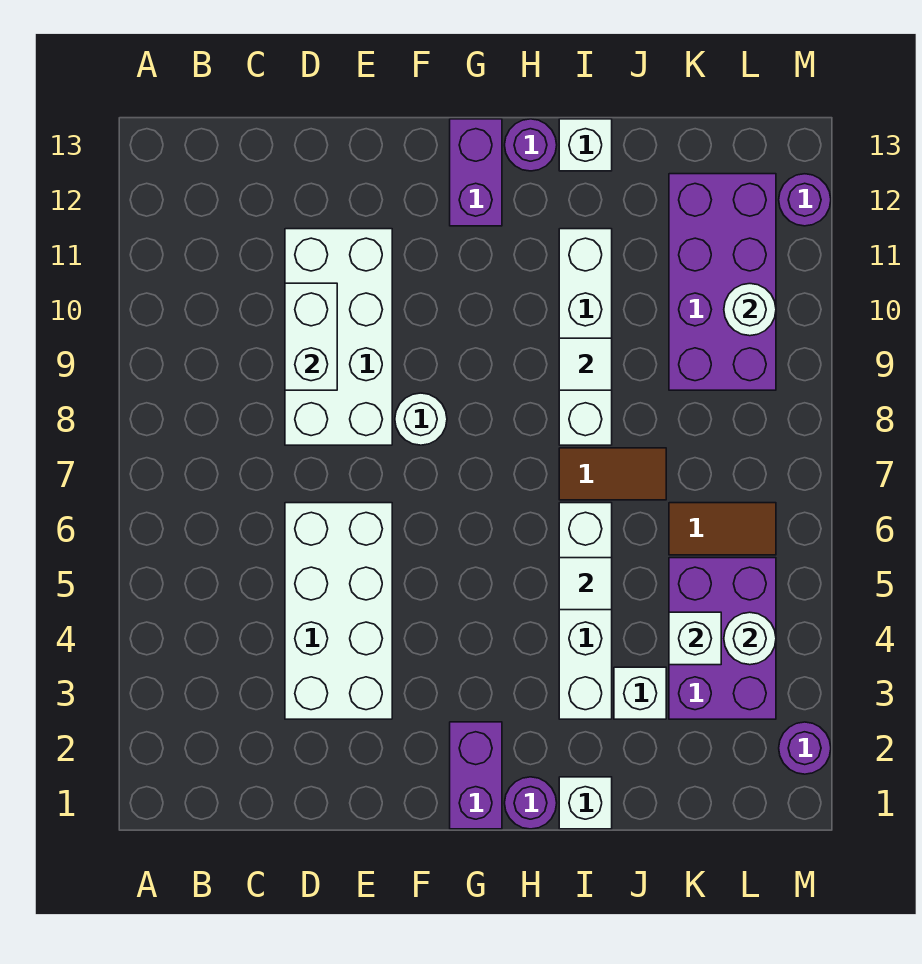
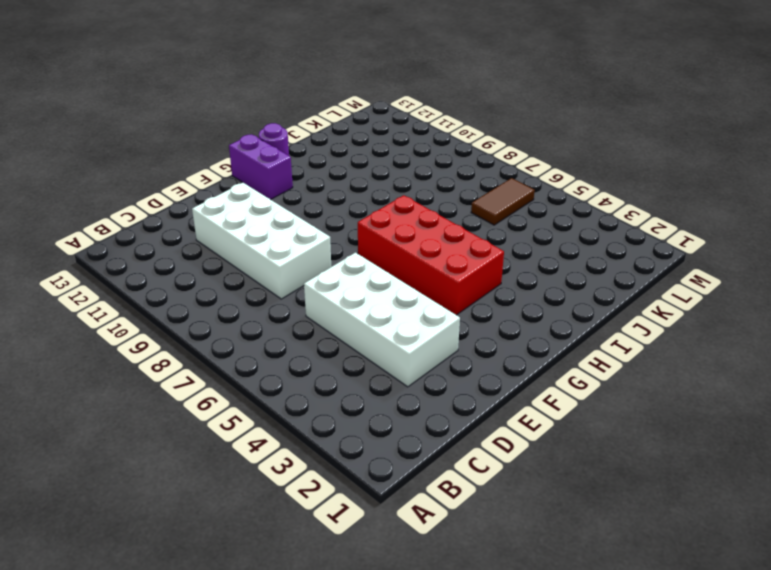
red brick G4:H7 level 1 -> none
none -> white round brick F8 level 1
none -> purple brick G1:G2 level 1
none -> purple round brick H1 level 1

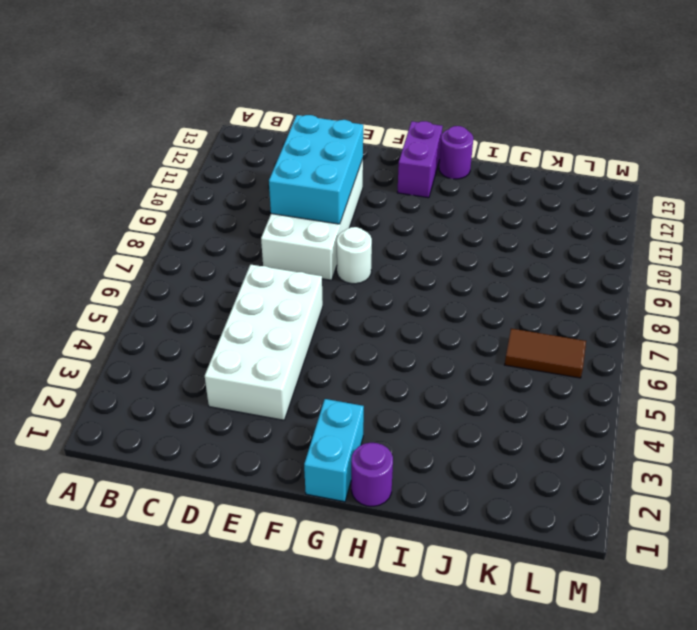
cyan brick D9:E11 level 2 -> white brick D9:D10 level 2
cyan brick G1:G2 level 1 -> purple brick G1:G2 level 1
none -> white brick I1 level 1
none -> white brick I3:I6 level 1
none -> brown tile I7:J7 level 1

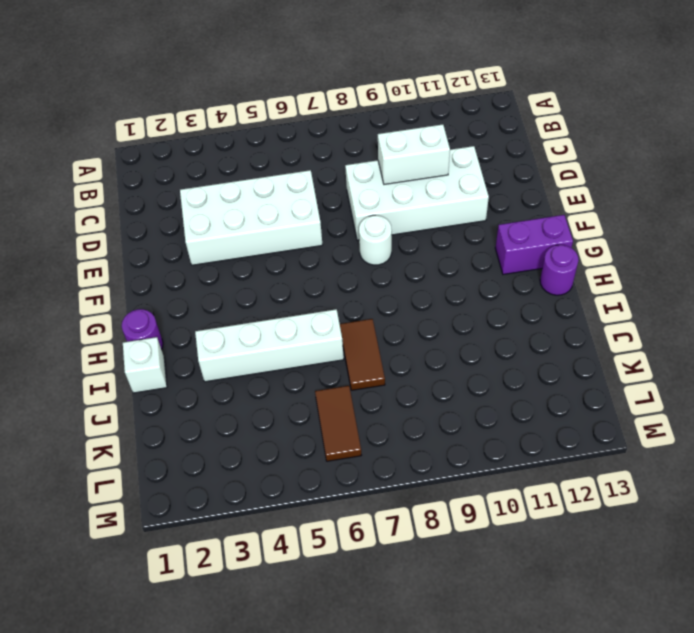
none -> purple brick G1:G2 level 1
none -> white brick I8:I11 level 1
none -> white brick I13 level 1

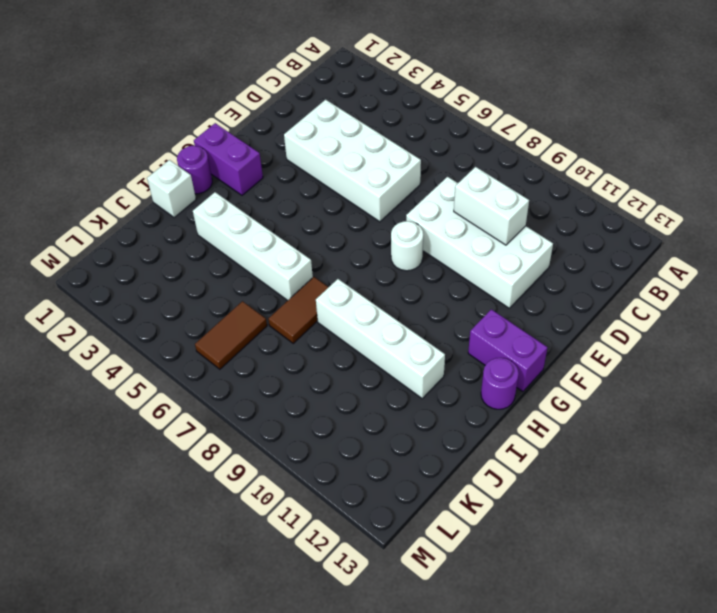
none -> white brick I13 level 1
none -> white brick J3 level 1
none -> purple brick K3:L5 level 1

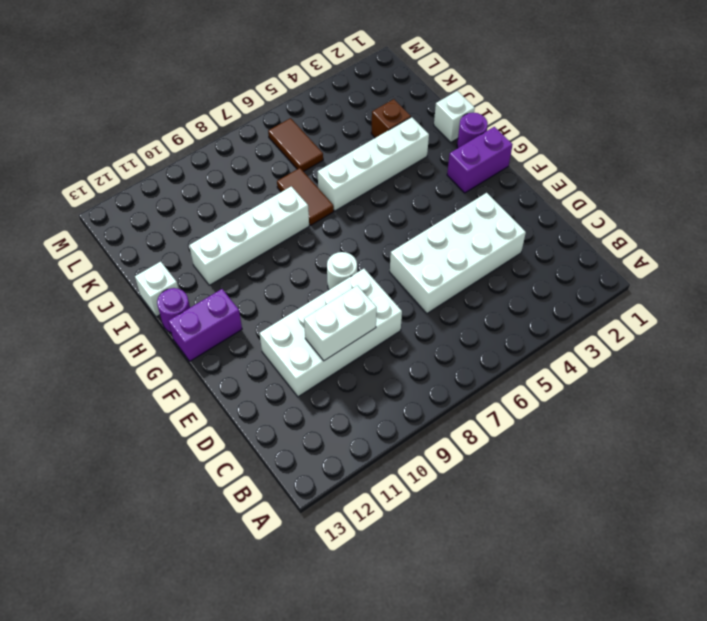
brown brick J3 level 1 -> white brick J3 level 1
none -> purple brick K3:L5 level 1
none -> purple brick K9:L12 level 1
none -> purple round brick M2 level 1

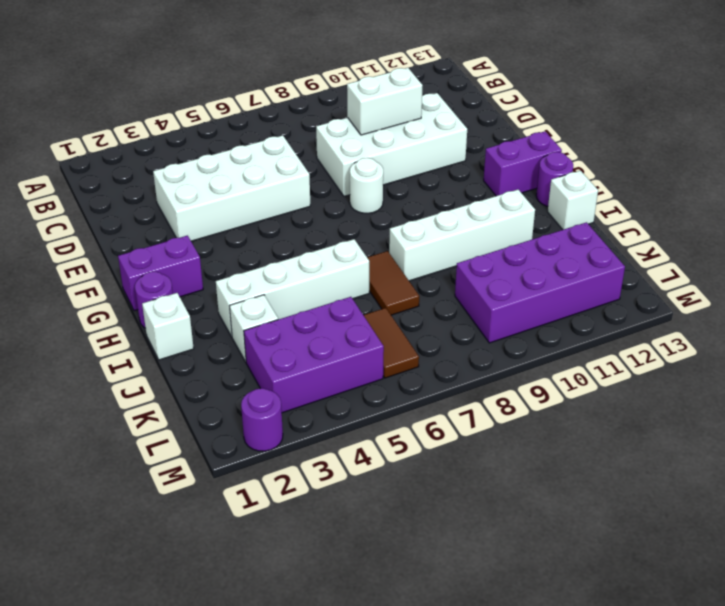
none -> purple round brick M12 level 1
none -> white tile I5 level 2
none -> white tile I9 level 2

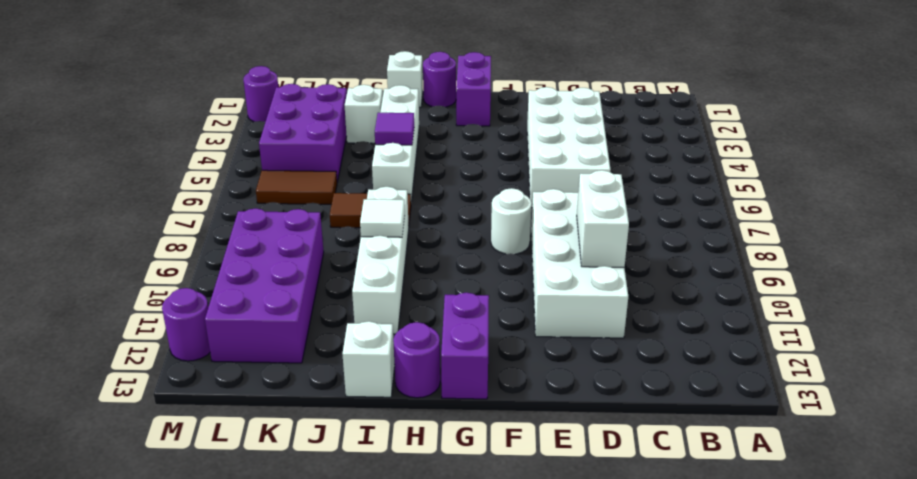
purple tile I5 level 2 -> white tile I5 level 2
none -> white brick K4 level 2
none -> white round brick L4 level 2
none -> white round brick L10 level 2

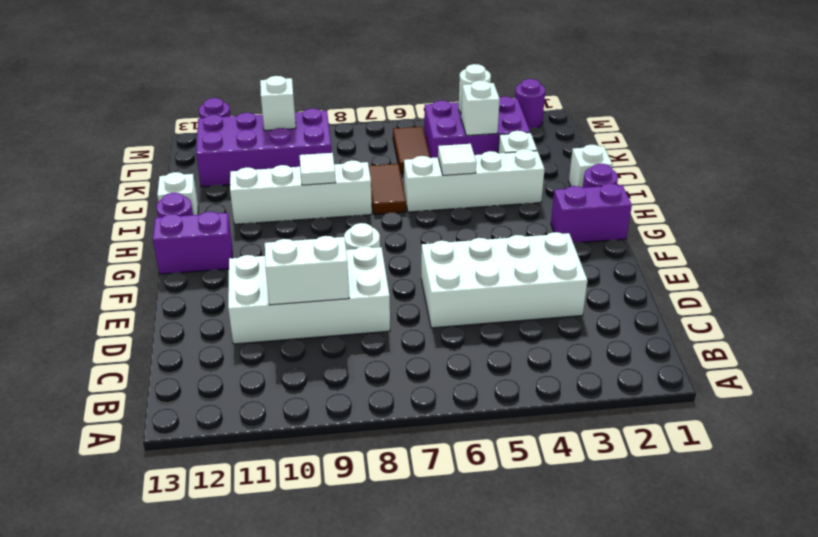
white brick L10 level 2 -> white round brick L10 level 2

